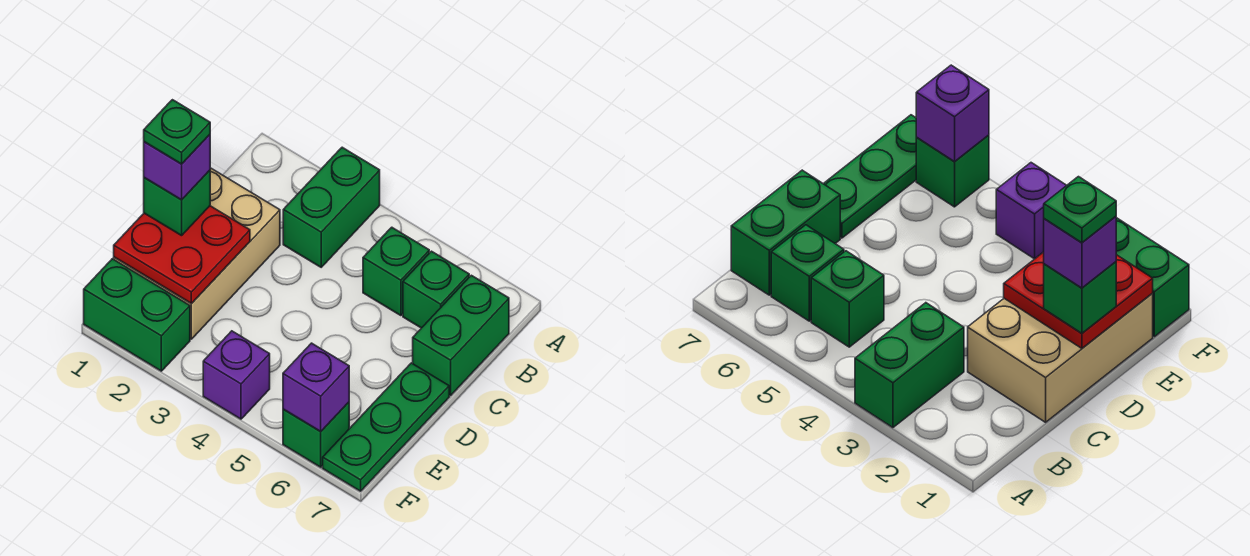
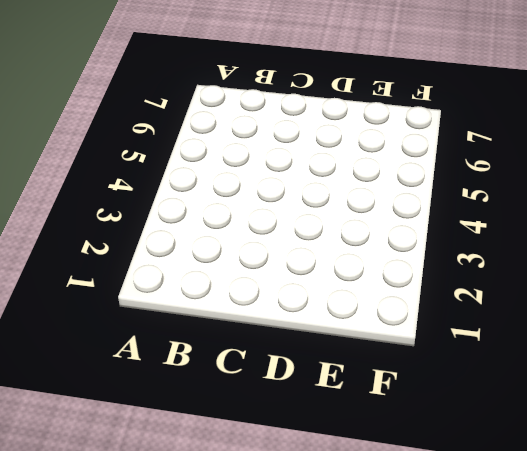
none -> green brick A3:B3 level 1
none -> green brick B5 level 1
none -> green brick B6 level 1

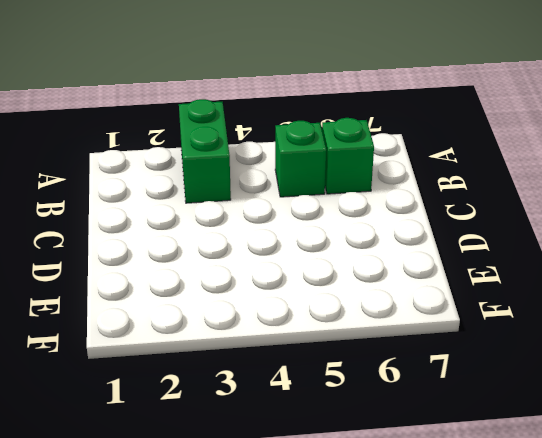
none -> green brick B7:C7 level 1
none -> tan brick C1:E2 level 1
none -> green plate D7:F7 level 1

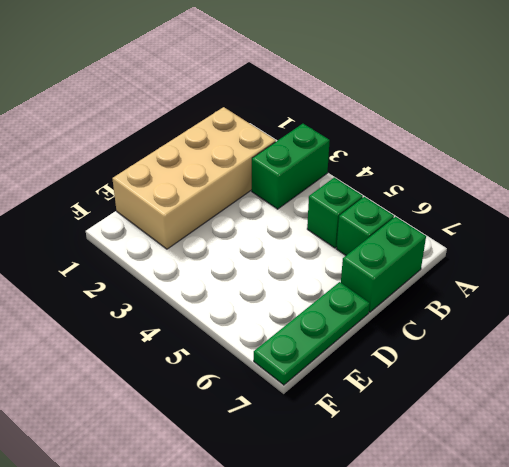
tan brick B1:E2 level 1 -> tan brick C1:E2 level 1
none -> green brick F1:F2 level 1
none -> purple brick F4 level 1
none -> green brick F6 level 1

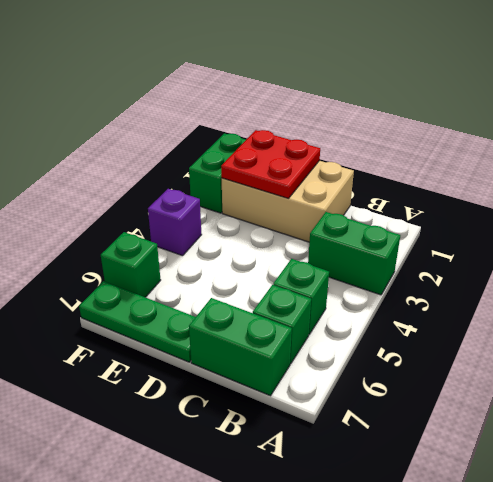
none -> purple brick F6 level 2
none -> green brick D1 level 3
none -> purple brick D1 level 4

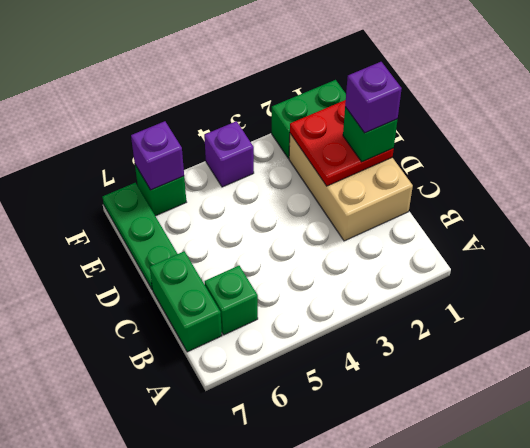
none -> green brick A3:B3 level 1
none -> green brick B5 level 1
none -> green plate D1 level 5

